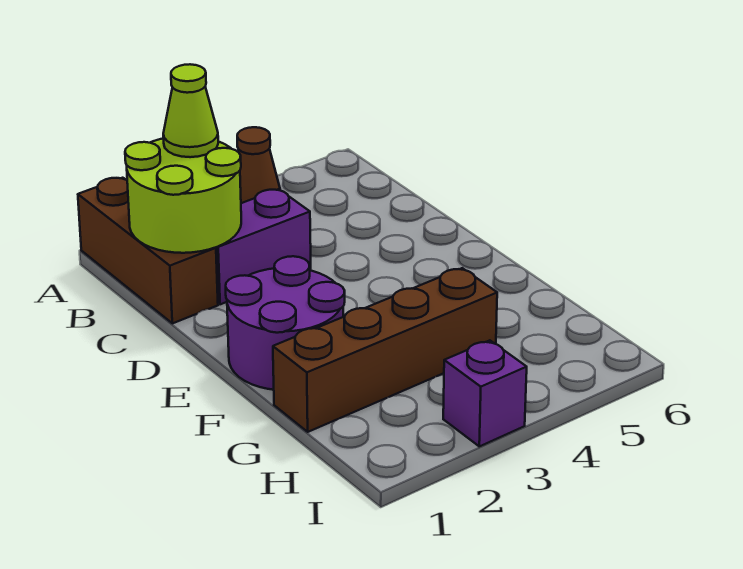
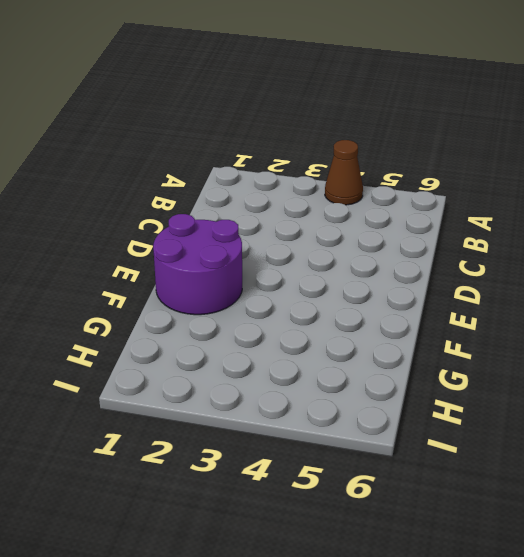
none -> brown brick A1:C1 level 1
none -> purple brick C2:C3 level 1

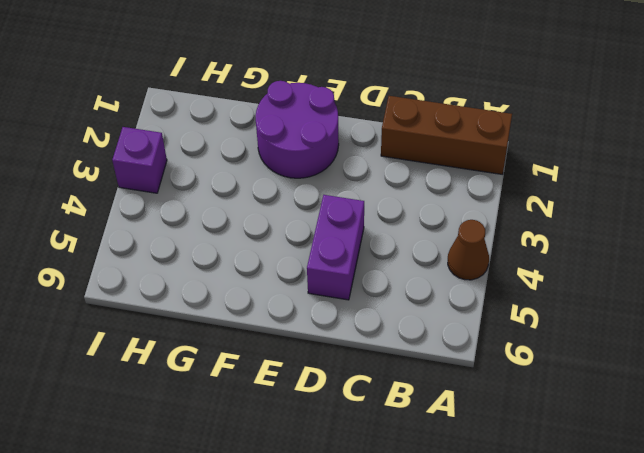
purple brick D4:D5 level 1 -> purple brick C2:C3 level 1
none -> brown brick G1:G4 level 1
none -> lime round brick B1:C2 level 2

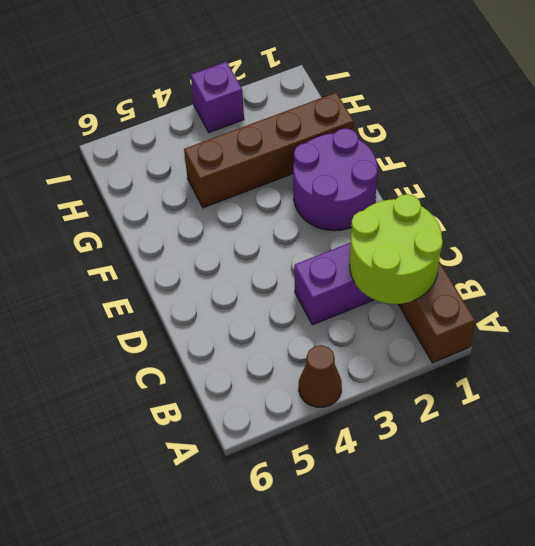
none -> lime cone B2 level 3

